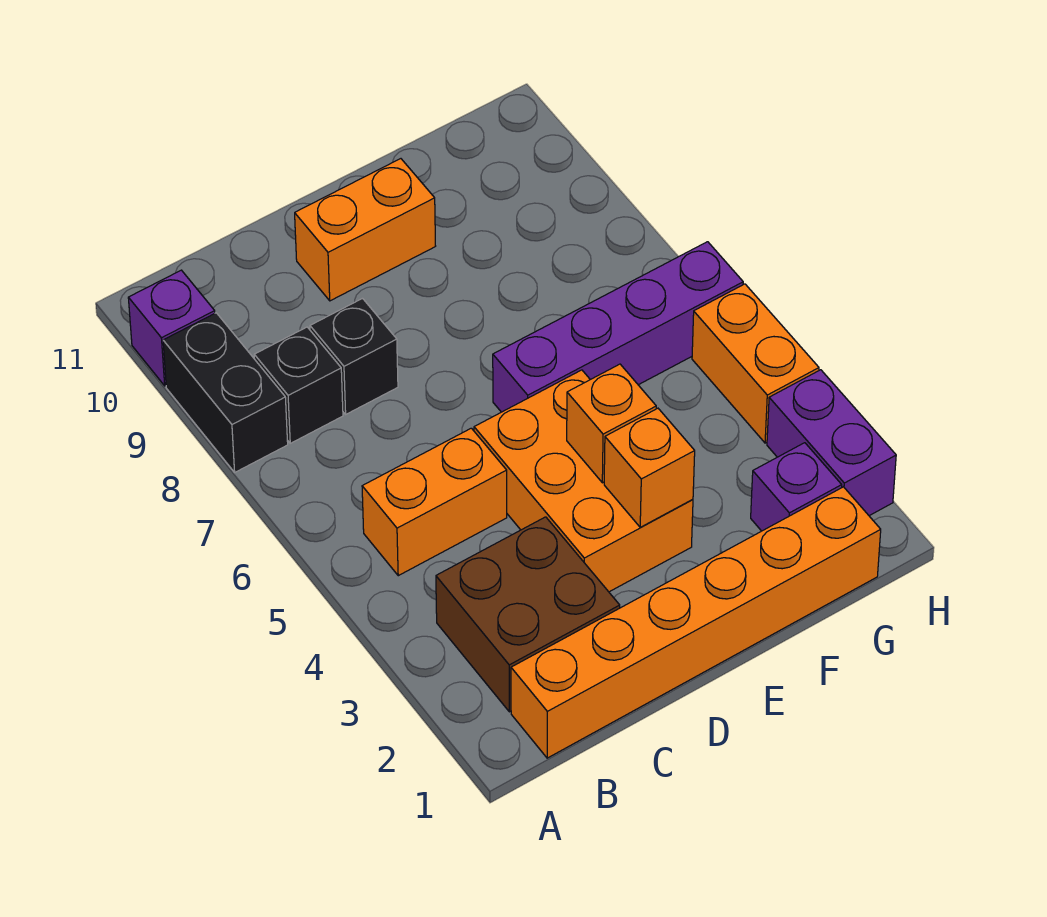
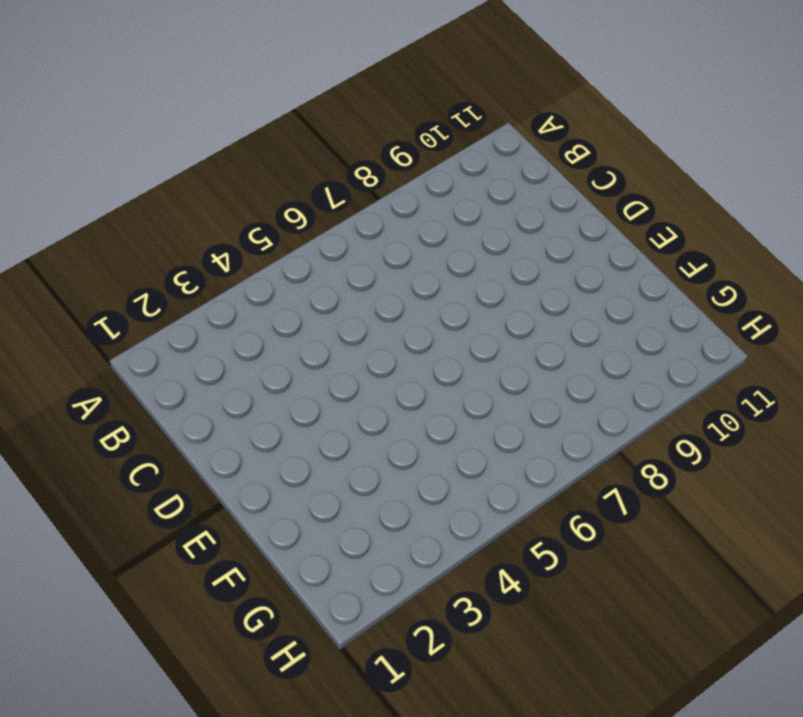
none -> black brick A8:A9 level 1
none -> purple brick A10 level 1
none -> orange brick B1:G1 level 1

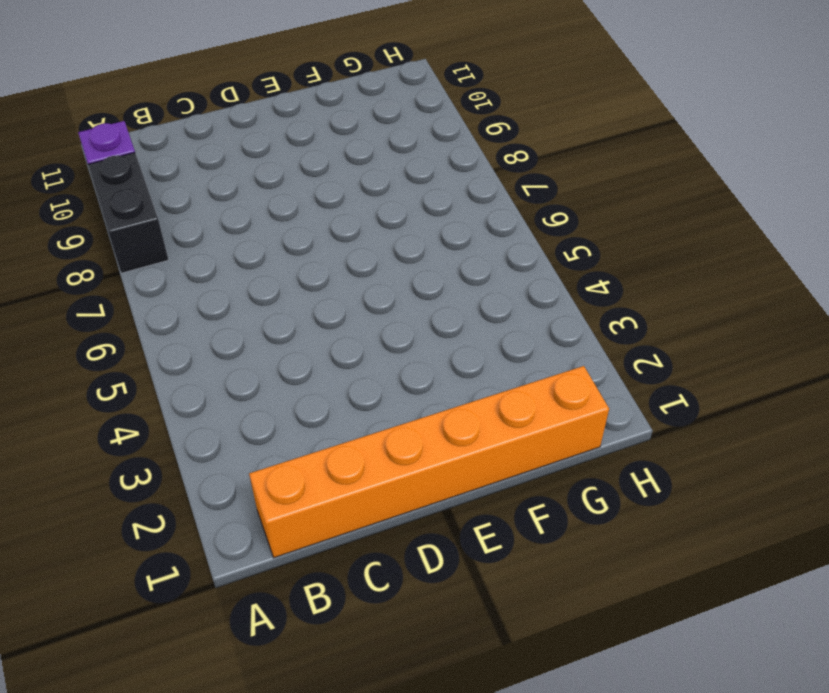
none -> brown brick B2:C3 level 1
none -> orange brick B5:C5 level 1
none -> black brick B8 level 1

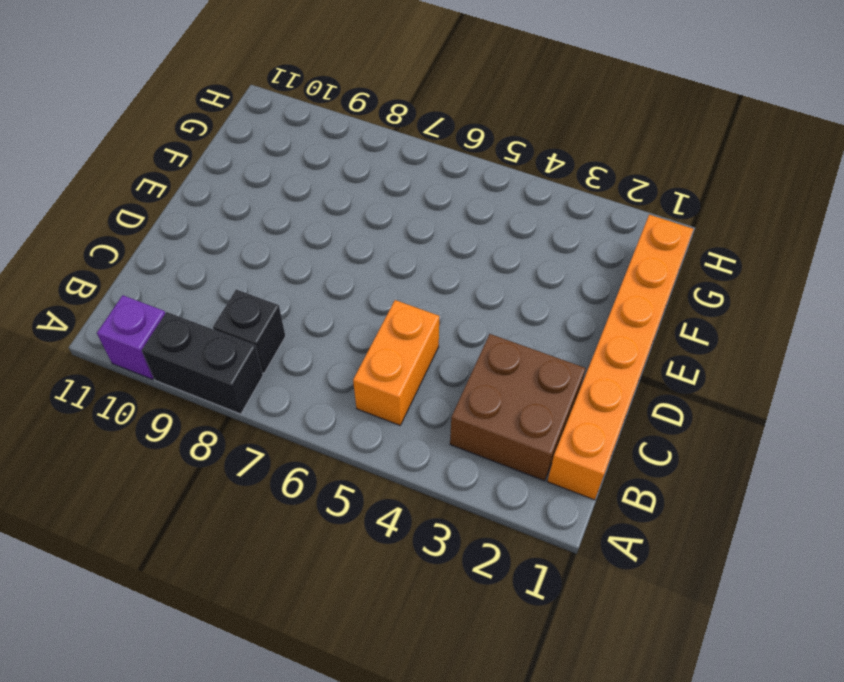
none -> black brick C8 level 1
none -> orange brick D3:E5 level 1
none -> orange brick D10:E10 level 1

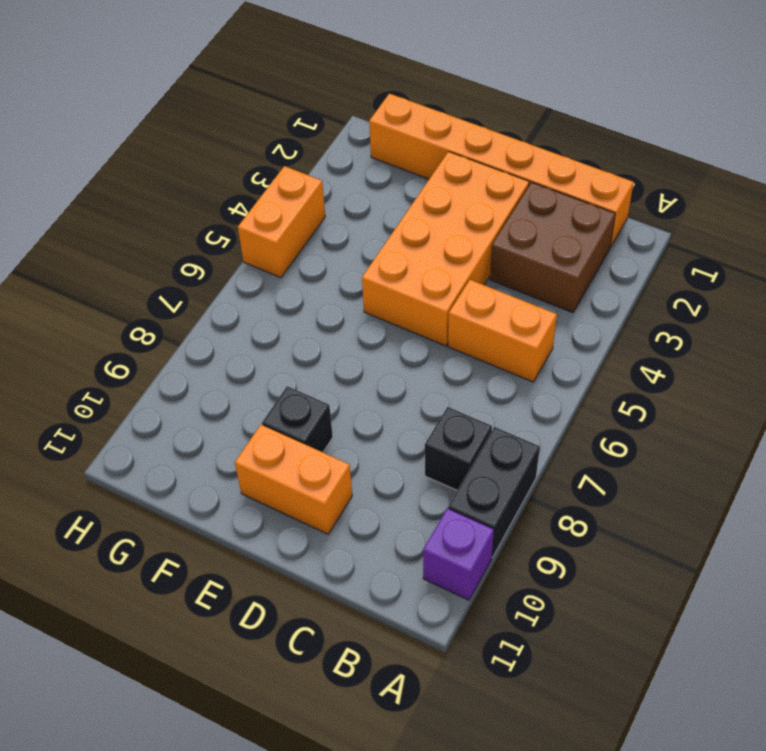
orange brick D2:E5 level 1 -> orange brick D3:E5 level 1
black brick E9 level 1 -> black brick C8 level 1
none -> purple brick E6:H6 level 1
none -> purple brick G2 level 1
none -> purple brick H2:H3 level 1

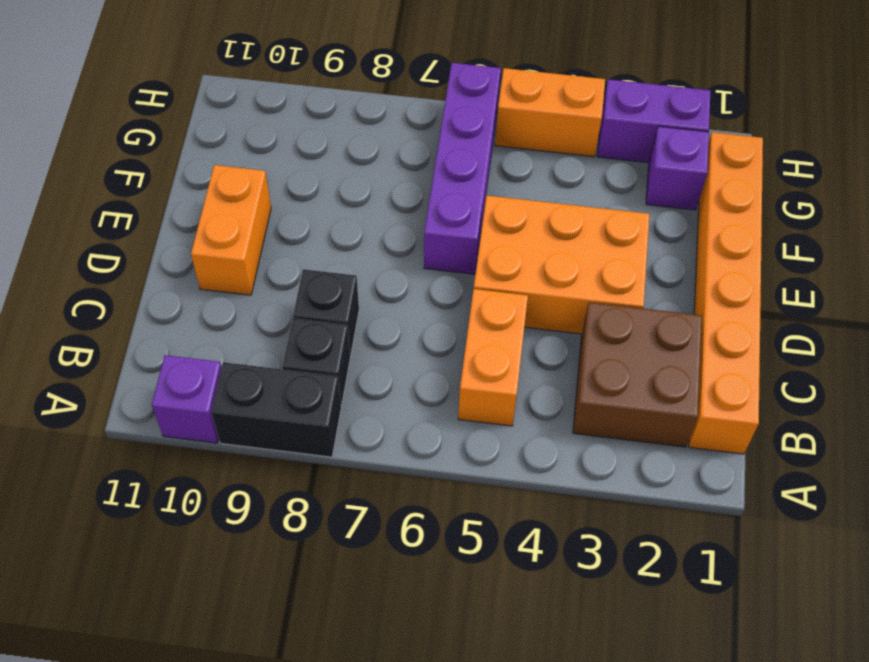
none -> orange brick E3 level 2
none -> orange brick E4 level 2

